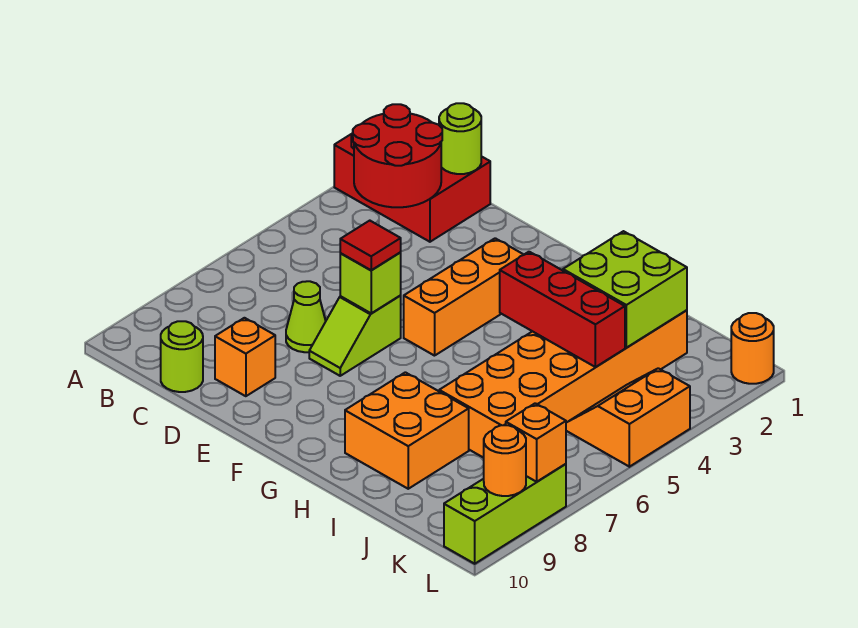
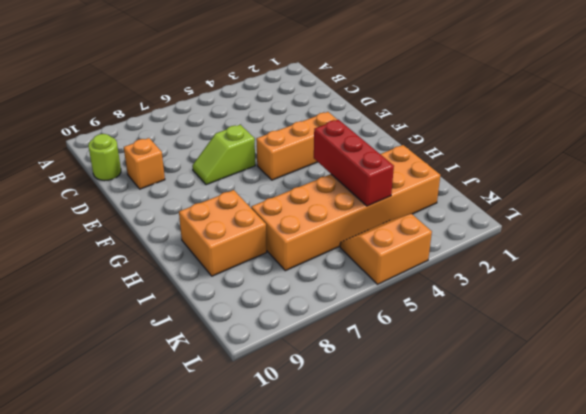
none -> red brick A1:C2 level 1
none -> lime cone D7 level 1
none -> orange round brick L1 level 1

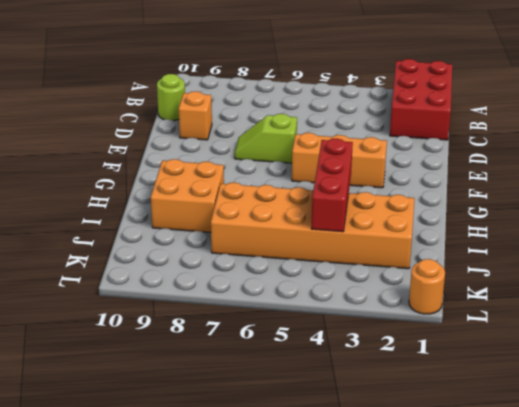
none -> lime cone D7 level 1
none -> orange slope K4:L5 level 1 top L
none -> lime brick L8:L10 level 1

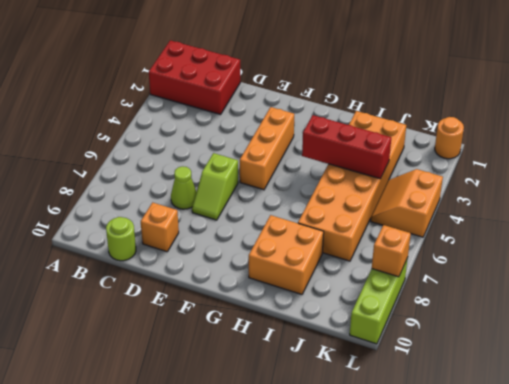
none -> red round brick B2:C3 level 2
none -> lime round brick C1 level 2
none -> lime brick E6 level 2

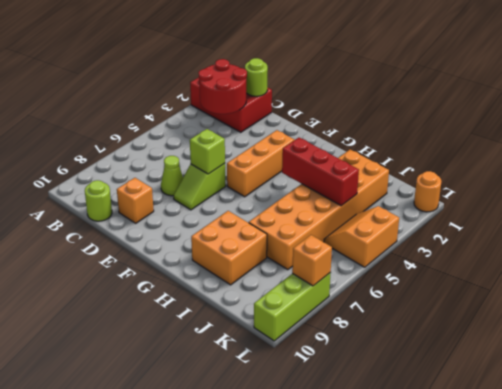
none -> lime brick I2:J3 level 2
none -> orange round brick L9 level 2
none -> red tile E6 level 3

